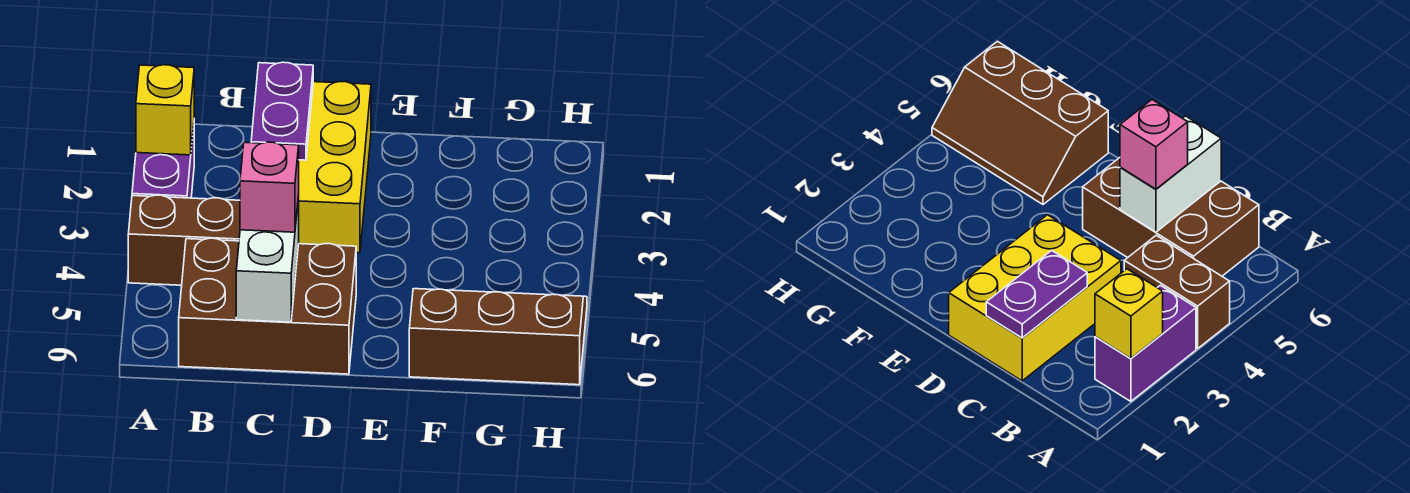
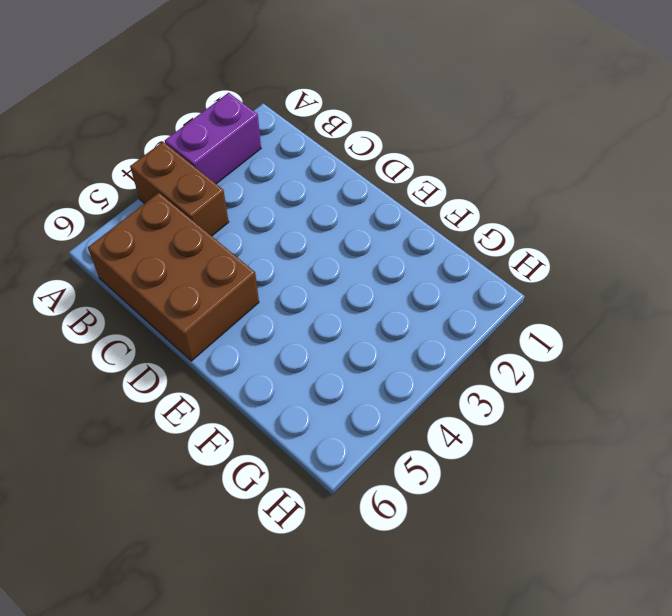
none -> yellow brick C1:D3 level 1
none -> brown slope F5:H6 level 1 top 6

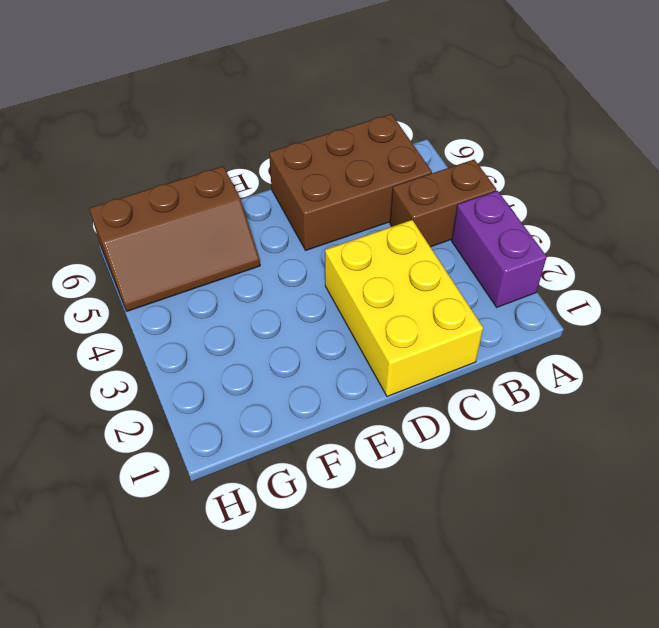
none -> yellow brick A2 level 2
none -> purple plate C1:C2 level 2

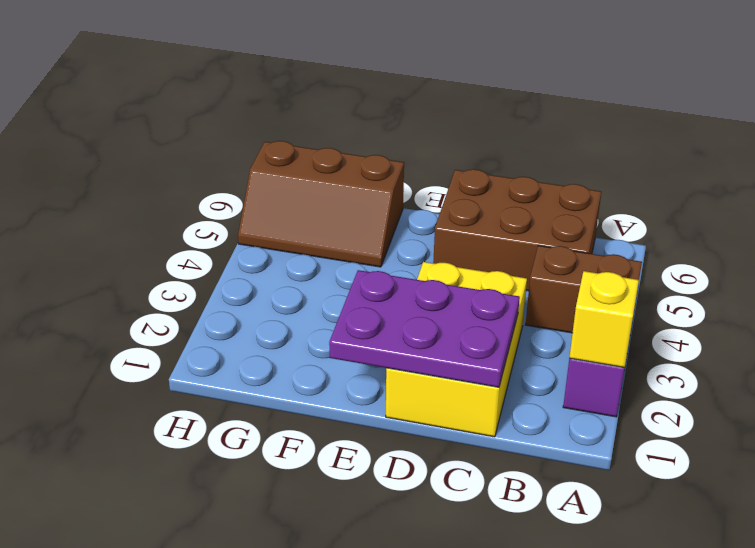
purple plate C1:E2 level 2 -> purple plate C1:C2 level 2
none -> white brick C5:C6 level 2
none -> pink brick C5 level 3

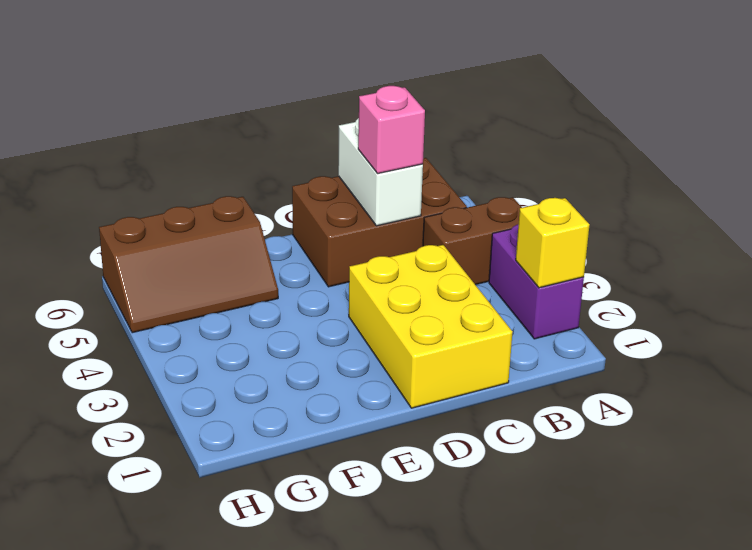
none -> purple plate C1:C2 level 2

